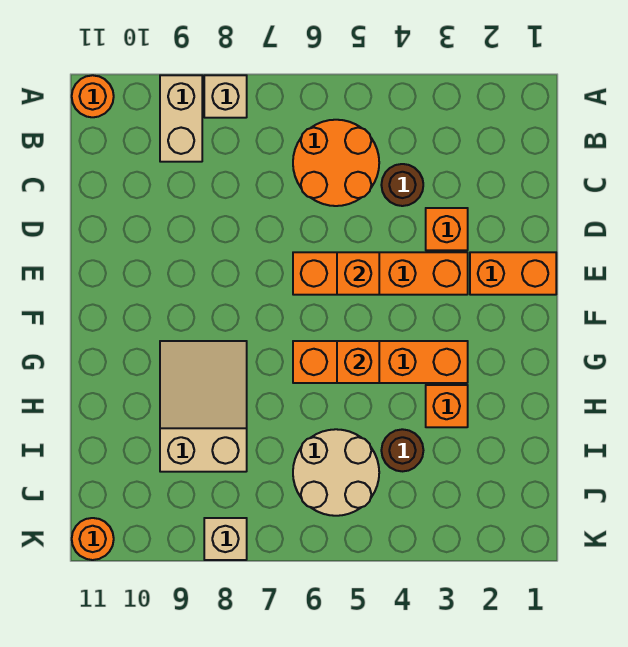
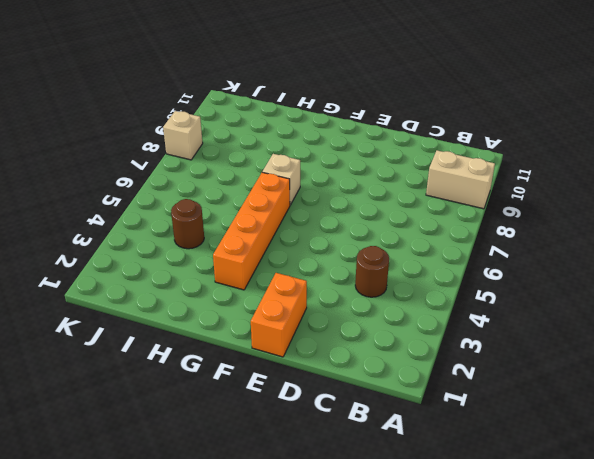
tan brick G7 level 1 -> tan brick A8 level 1
none -> orange round brick A11 level 1
none -> orange round brick B5:C6 level 1
none -> orange brick D3 level 1

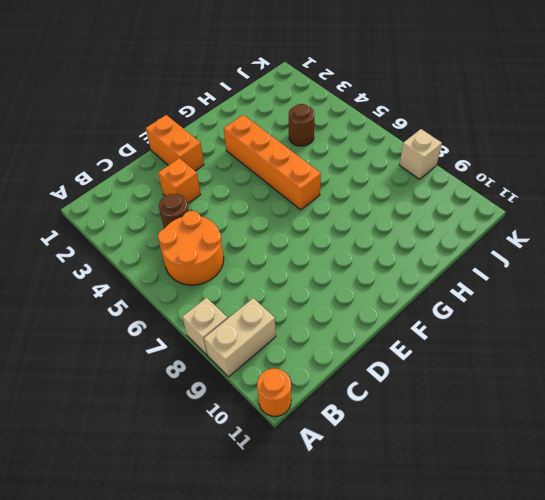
none -> orange brick E3:E6 level 1
none -> tan slope G8:I9 level 1 top I
none -> orange brick H3 level 1

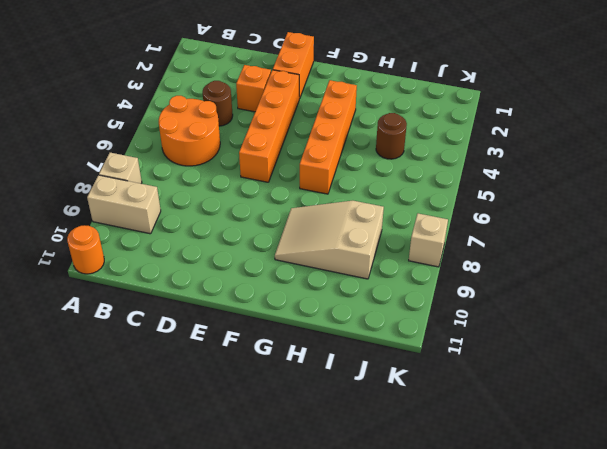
none -> orange brick H3 level 1
none -> tan round brick I5:J6 level 1
none -> orange round brick K11 level 1

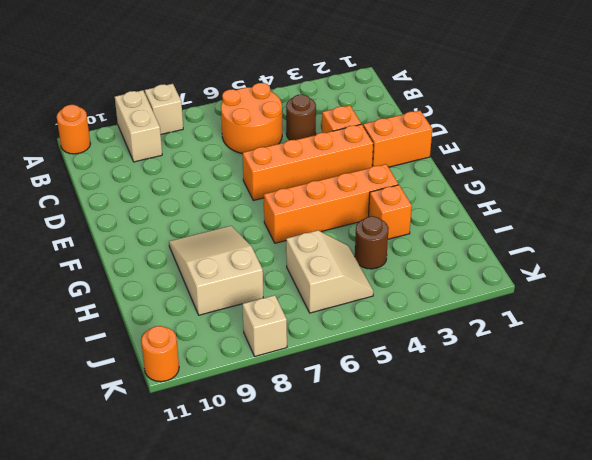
tan slope I5:J6 level 1 top 6 -> tan round brick I5:J6 level 1
none -> orange brick E5 level 2
none -> orange brick G5 level 2

